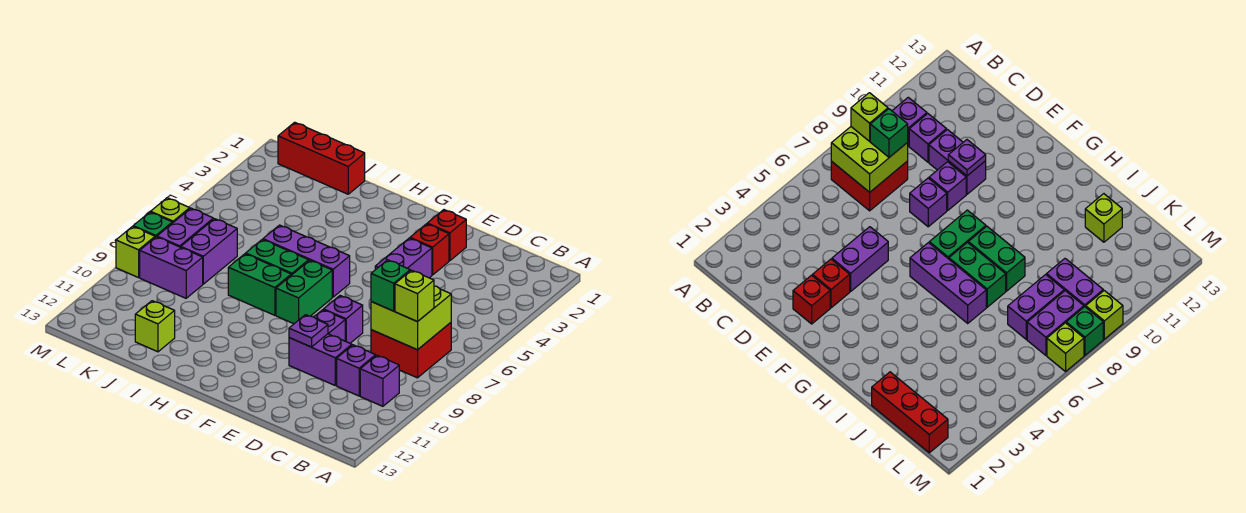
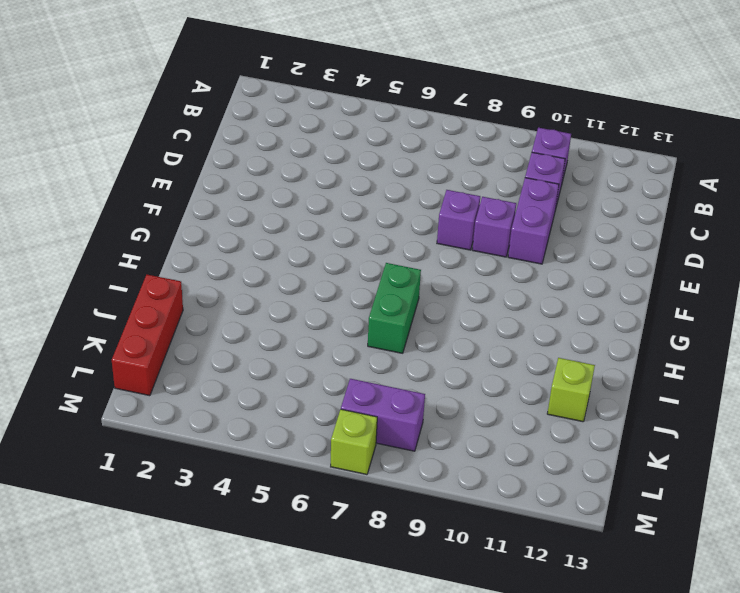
none -> red brick B7:C8 level 1
none -> red brick E2 level 1
none -> red brick E3 level 1

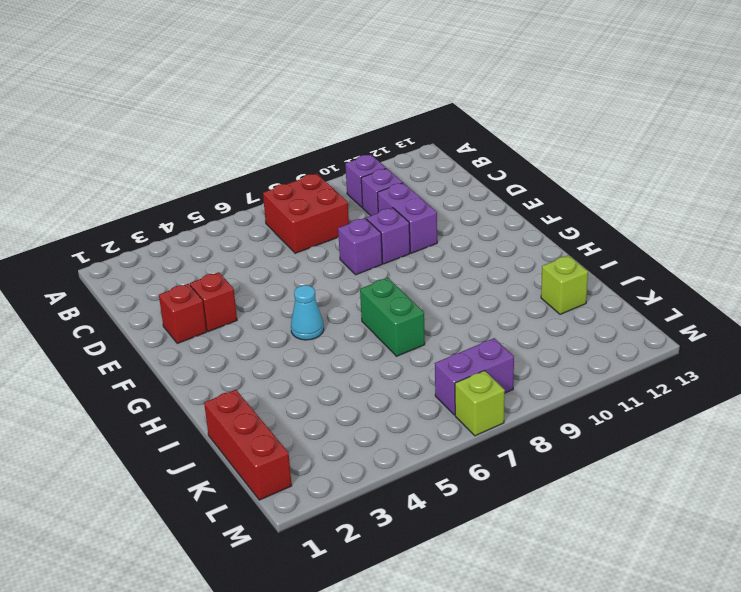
cyan cone G5 level 1 -> none
none -> purple brick E4:E5 level 1
none -> purple brick G6:I6 level 1
none -> green brick G7:G8 level 1

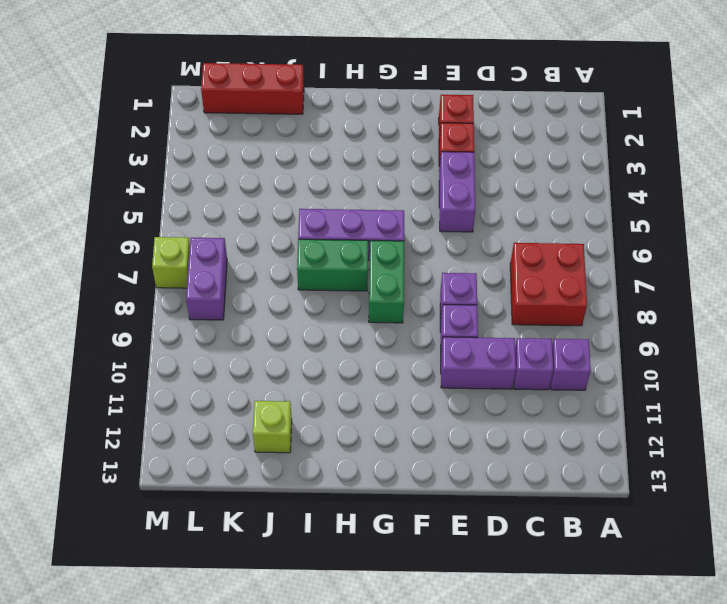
none -> green brick H8:I8 level 1
none -> purple brick K7:K8 level 1
none -> purple brick K9:L9 level 1

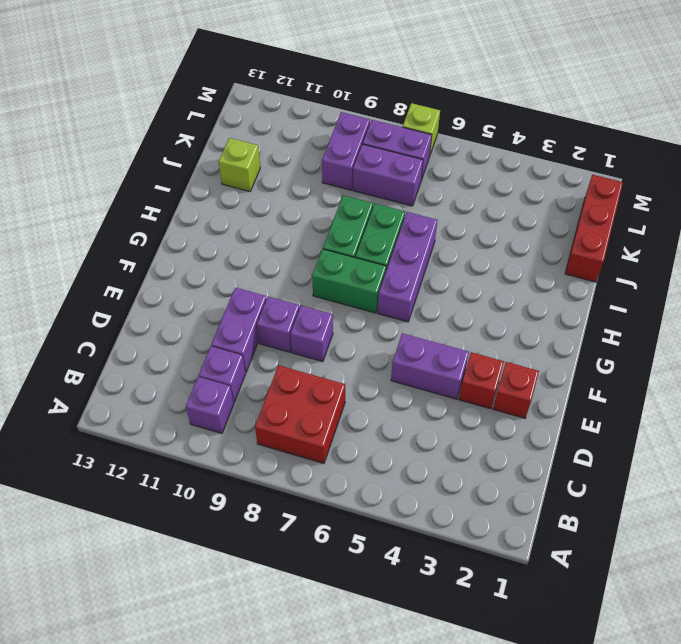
none -> green brick M8 level 1
none -> lime brick M9 level 1
none -> lime brick B7:C8 level 2

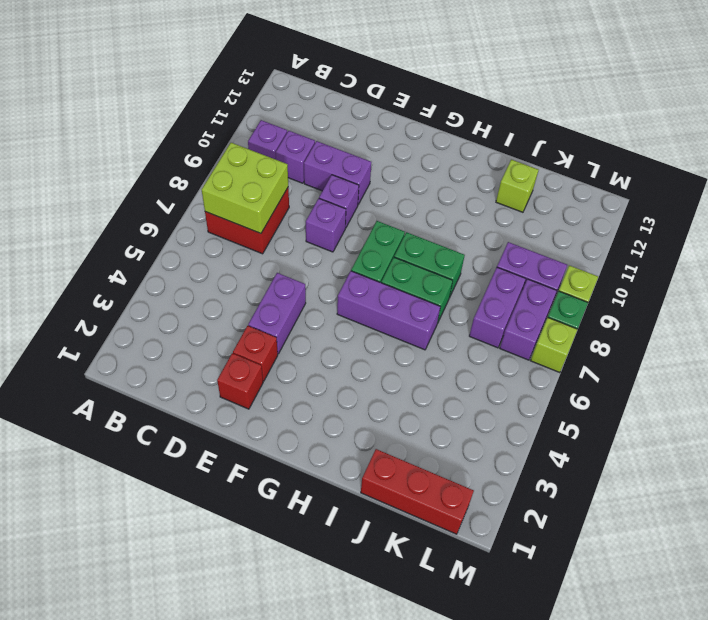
none -> purple plate E10 level 2
none -> lime brick B8 level 3
none -> green brick C8 level 3

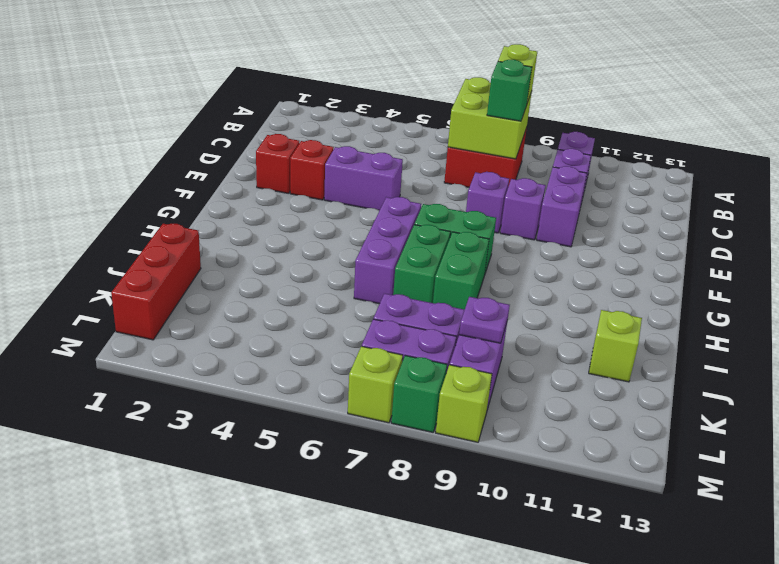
purple plate K9 level 2 -> purple plate E10 level 2

